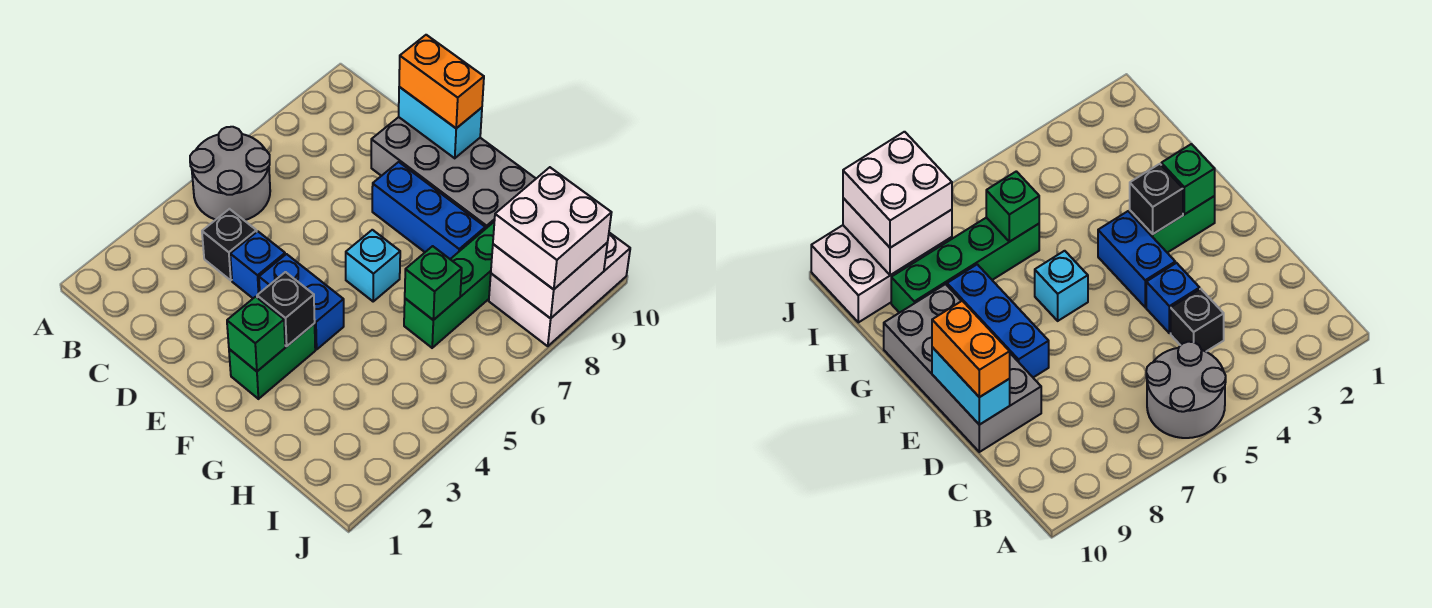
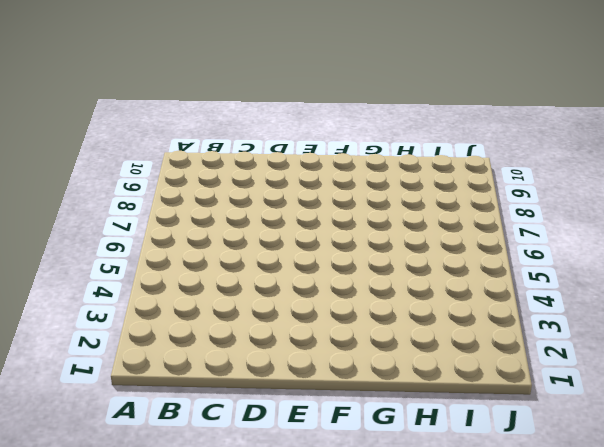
none -> grey round brick A5:B6 level 1
none -> black brick C4 level 1
none -> blue brick D4 level 1

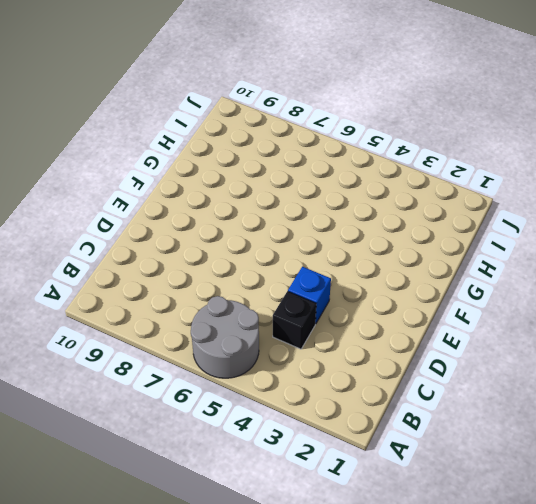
none -> grey brick D9:G10 level 1
none -> blue brick E4:F4 level 1
none -> blue brick E8:G8 level 1

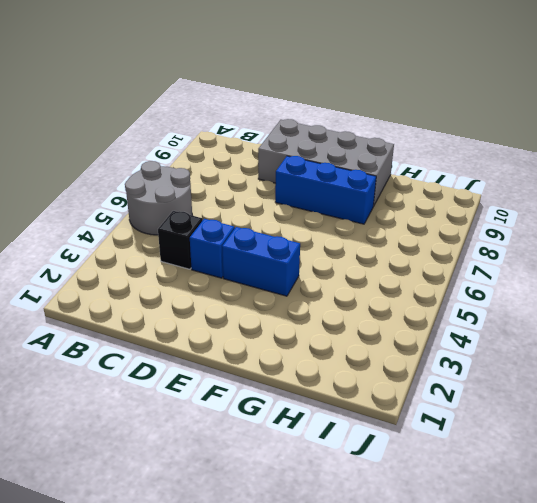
none -> green brick F2:F3 level 1
none -> cyan brick F6 level 1
none -> green brick H6:H9 level 1

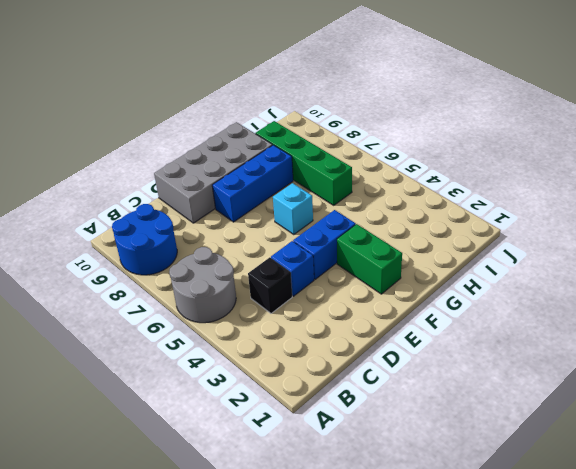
blue round brick A8:B9 level 1 -> none
none -> white brick I8:J10 level 1
none -> cyan brick D10:E10 level 2
none -> green brick F2 level 2

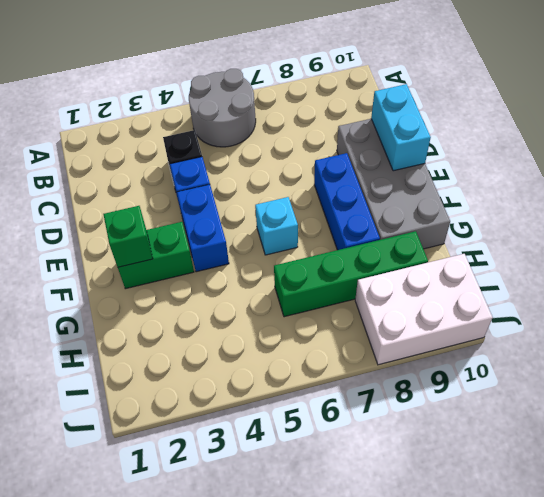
none -> black brick F3 level 2
none -> green brick H6 level 2
none -> white brick I8:J9 level 2

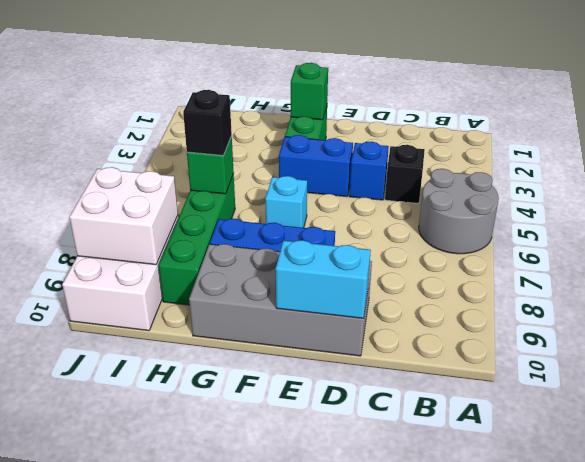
black brick H6 level 3 -> black brick F3 level 2
none -> orange brick D10:E10 level 3
none -> white brick I8:J9 level 3

